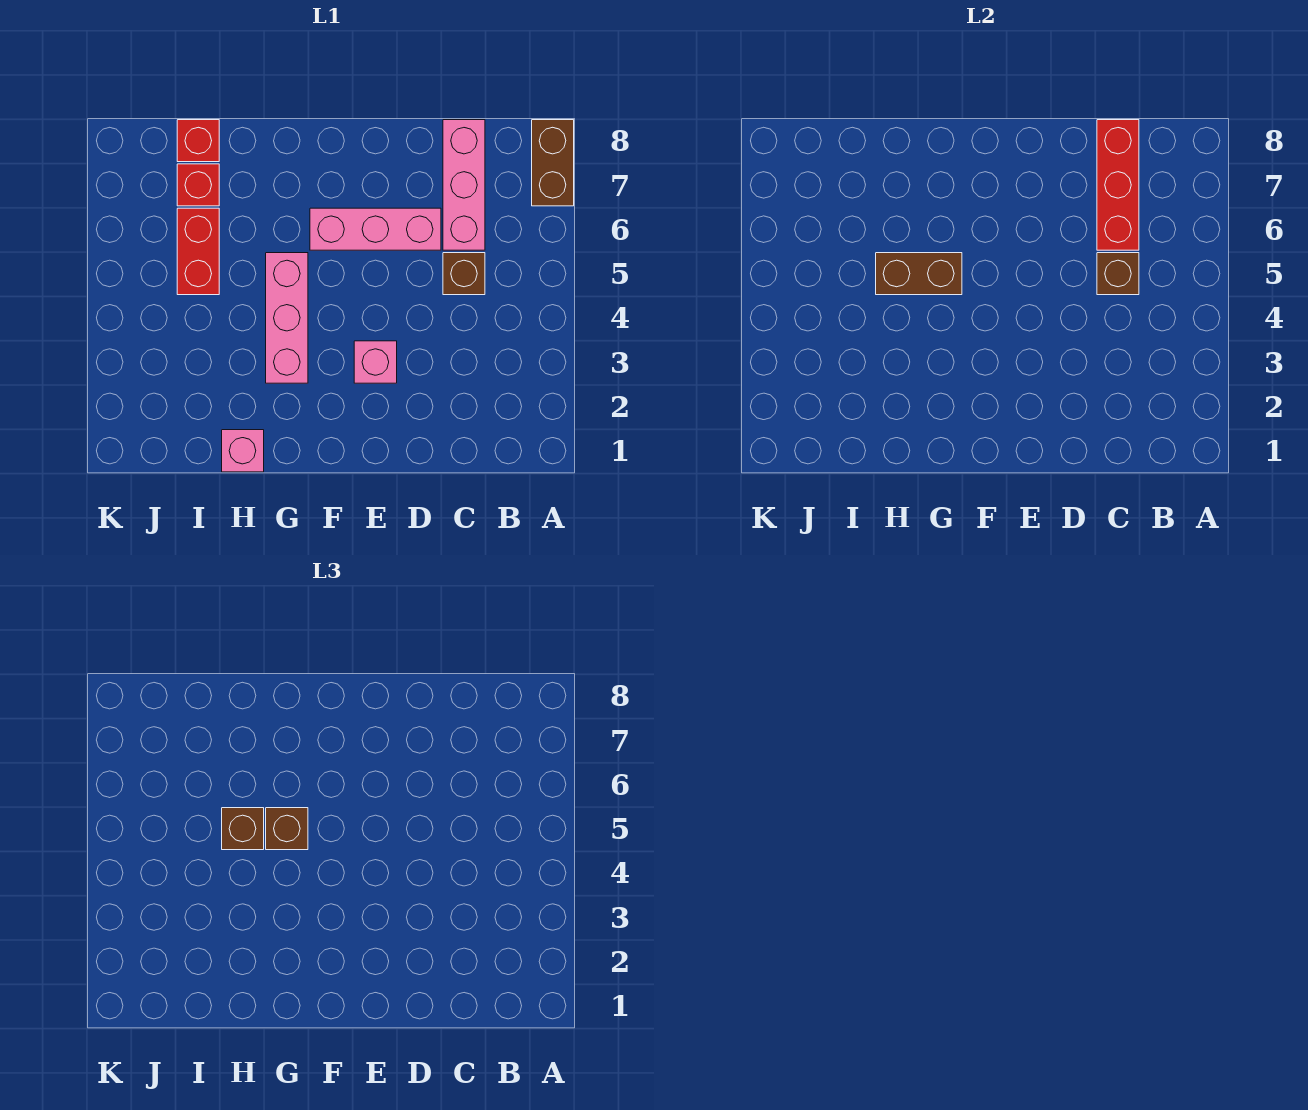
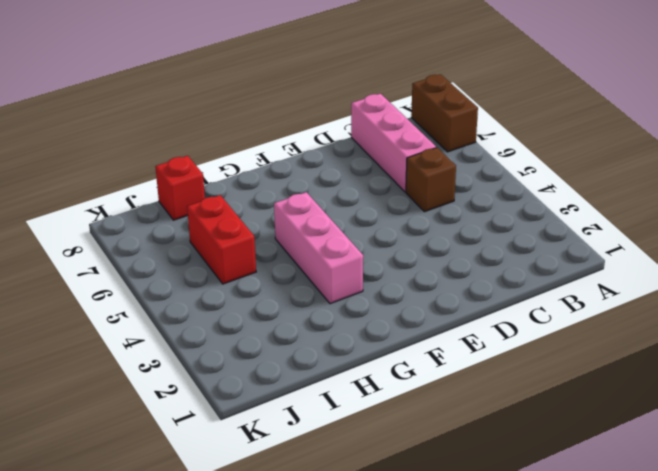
none -> pink brick D6:F6 level 1
none -> pink brick E3 level 1
none -> pink brick H1 level 1

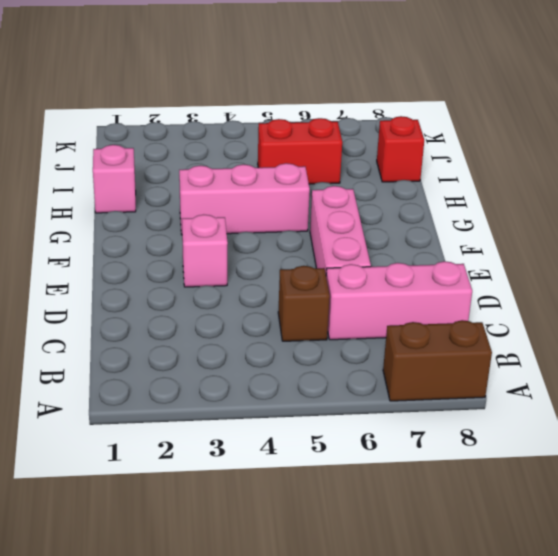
none -> red brick I7 level 1
none -> brown brick C5 level 2
none -> red brick C6:C8 level 2

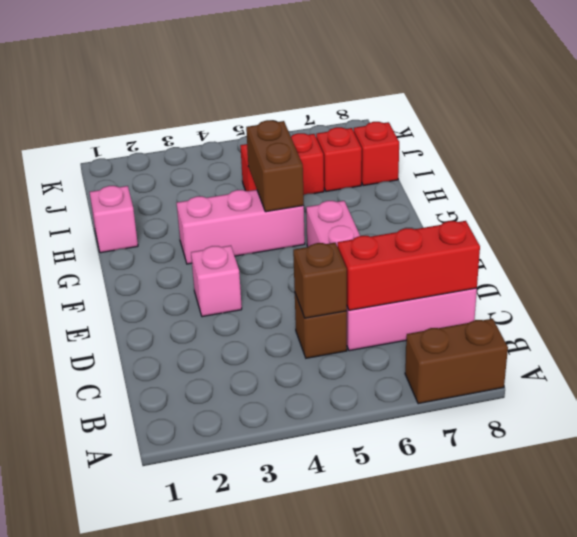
none -> brown brick G5 level 3
none -> brown brick H5 level 3

